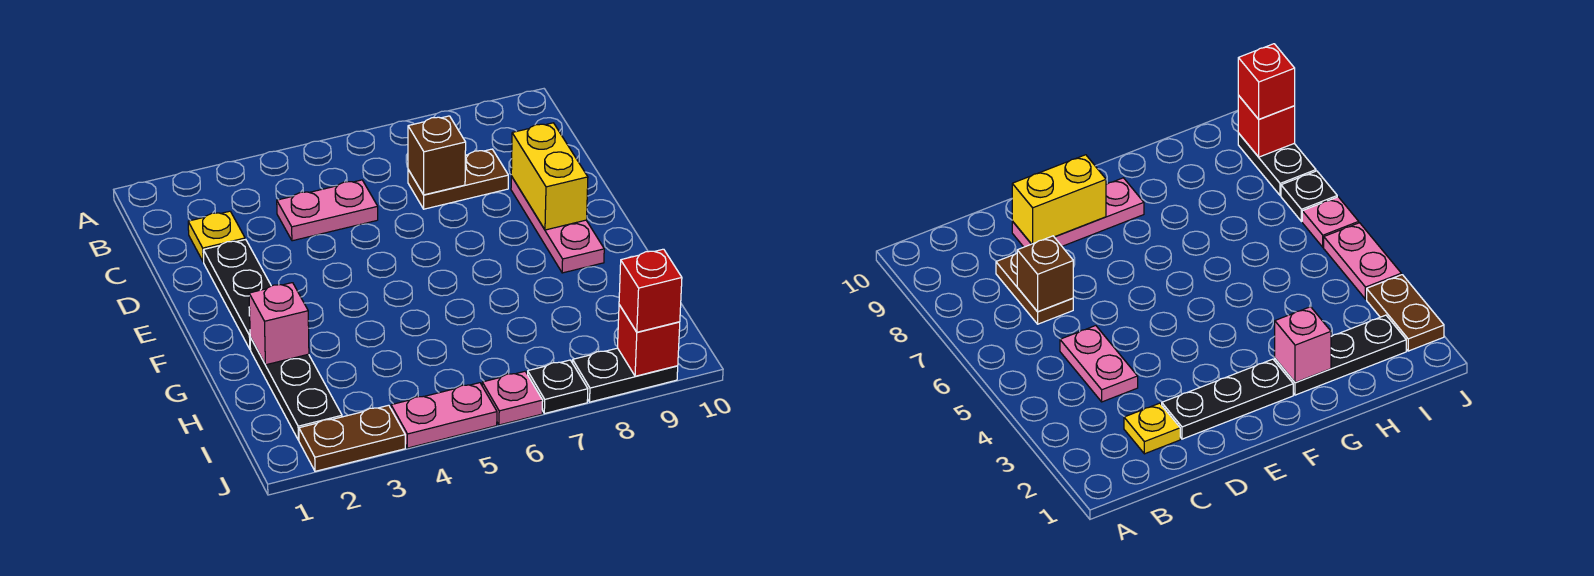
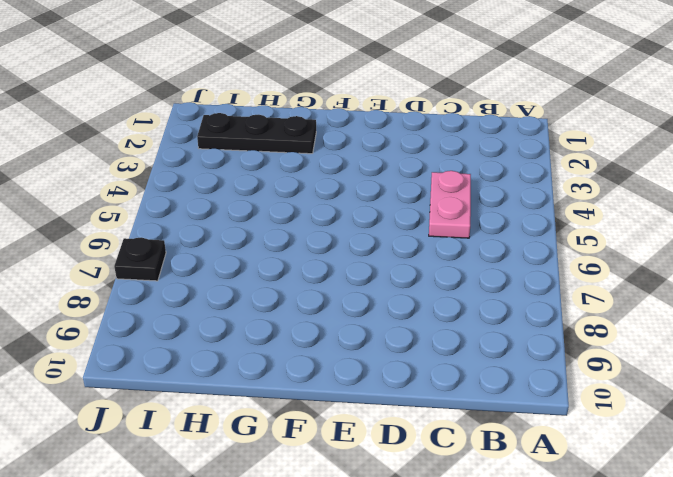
none -> yellow plate C2 level 1
none -> brown plate C7:C8 level 1
none -> black plate D2:F2 level 1

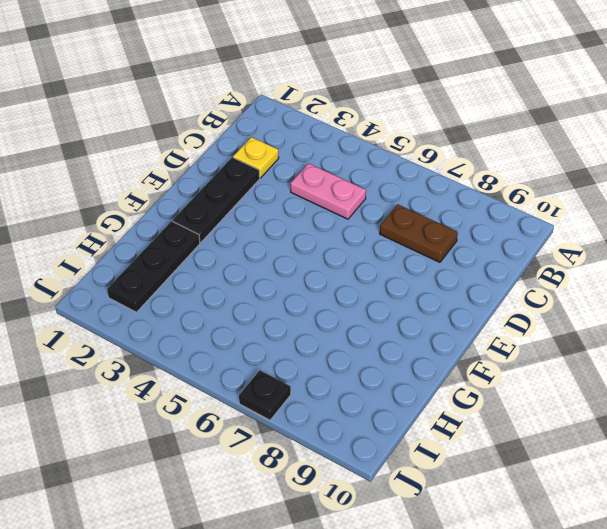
none -> pink plate D9:F9 level 1
none -> brown plate J2:J3 level 1
none -> pink plate J4:J5 level 1

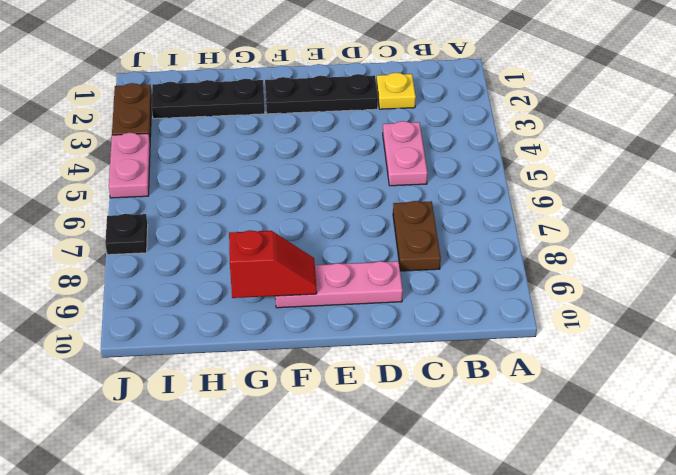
red slope F9:G9 level 2 top G -> none
none -> pink plate J6 level 1
none -> black plate J8:J9 level 1
none -> brown brick C7 level 2

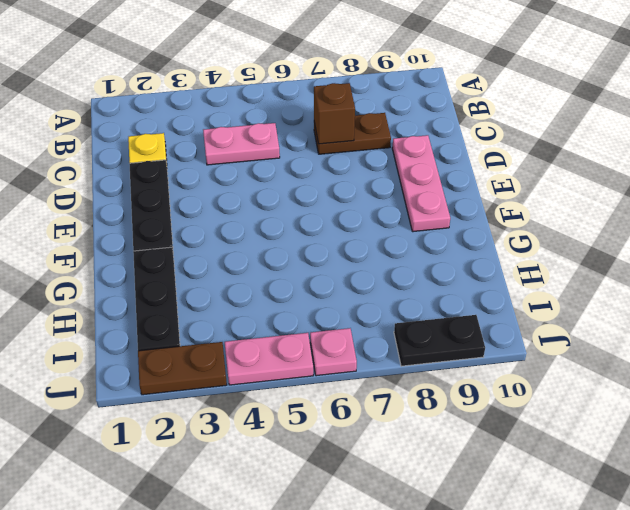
none -> black plate J7 level 1
none -> yellow brick D9:E9 level 2
none -> pink brick G2 level 2

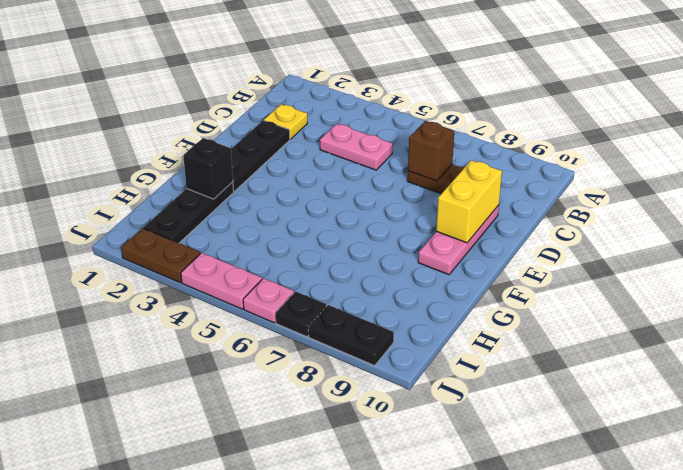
black brick G2 level 2 -> pink brick G2 level 2
none -> red brick J9 level 2
none -> red brick J9 level 3

